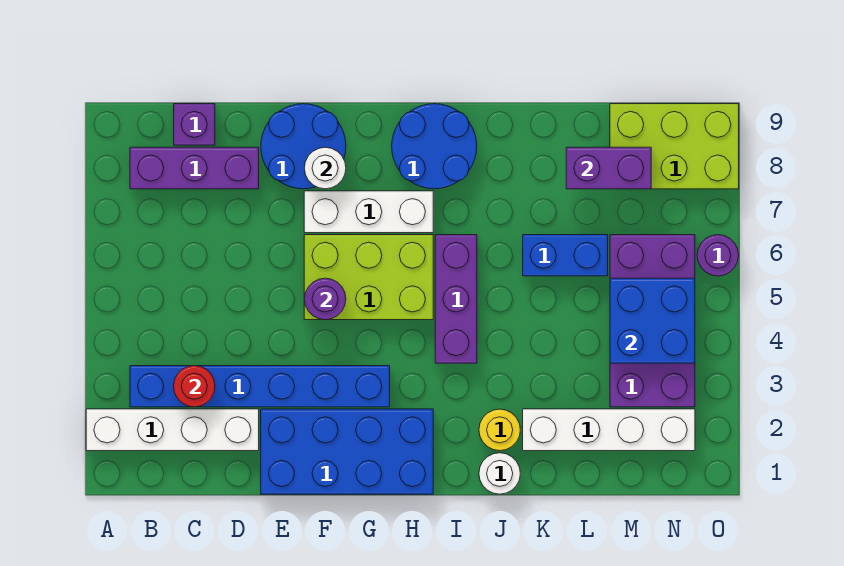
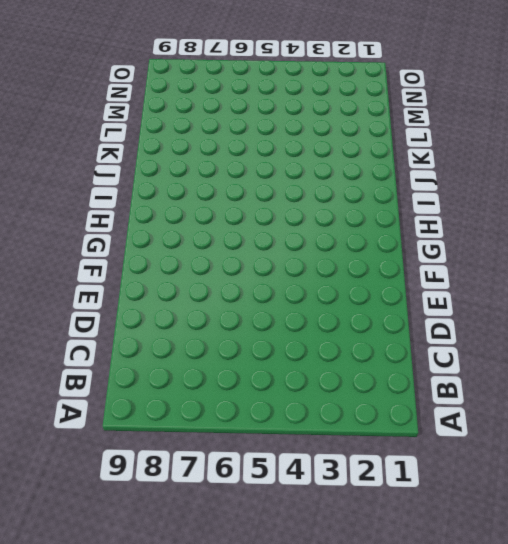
none -> white brick A2:D2 level 1
none -> blue brick B3:G3 level 1
none -> purple brick B8:D8 level 1

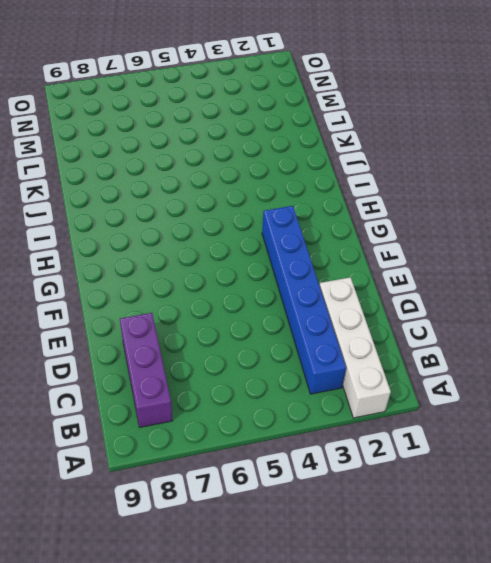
none -> purple brick C9 level 1
none -> blue brick E1:H2 level 1
none -> blue round brick E8:F9 level 1

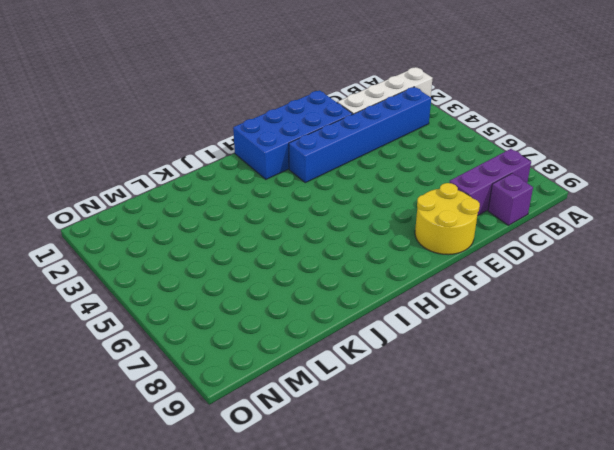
yellow round brick E8:F9 level 1 -> blue round brick E8:F9 level 1
none -> lime brick F5:H6 level 1
none -> white brick F7:H7 level 1
none -> blue round brick H8:I9 level 1

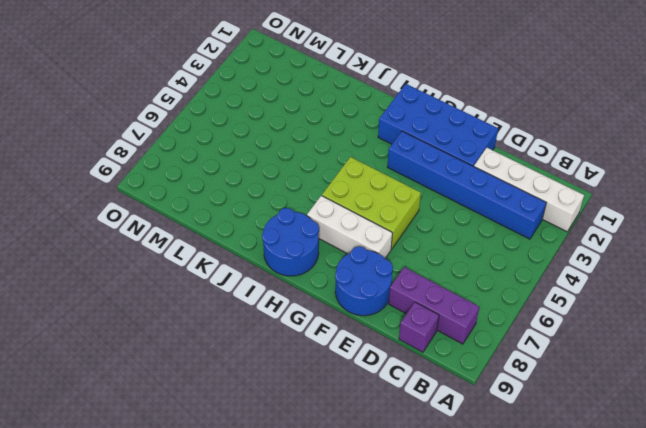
none -> purple brick I4:I6 level 1
none -> white round brick J1 level 1
none -> yellow round brick J2 level 1

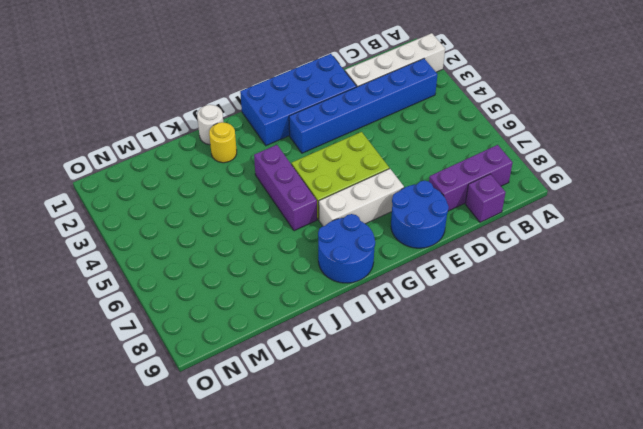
none -> white brick K2:N2 level 1
none -> blue brick K6:L6 level 1
none -> purple brick M3:N6 level 1

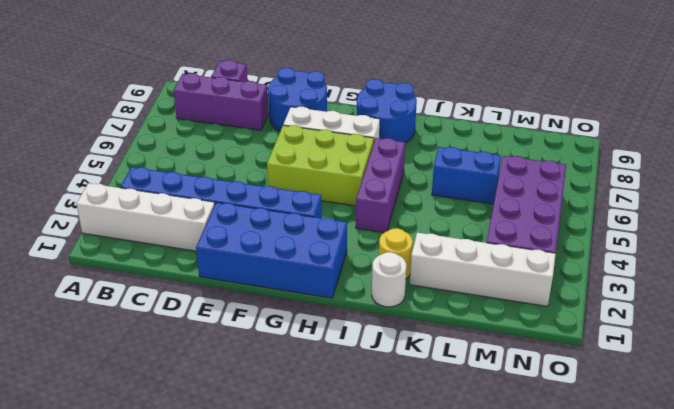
none -> lime brick M8:O9 level 1
none -> purple round brick O6 level 1
none -> red round brick C3 level 2

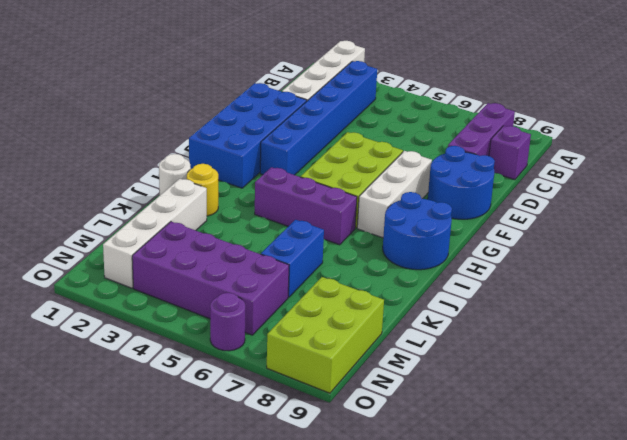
none -> red round brick C3 level 2
none -> purple round brick F5 level 2
none -> white round brick F8 level 2

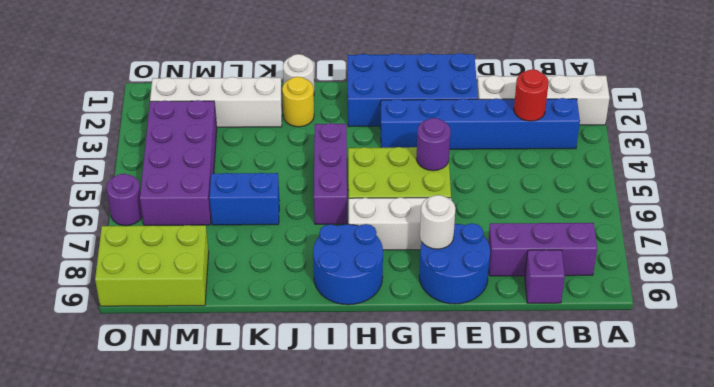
none -> purple brick L8:M8 level 2
none -> blue brick M4:N5 level 2

